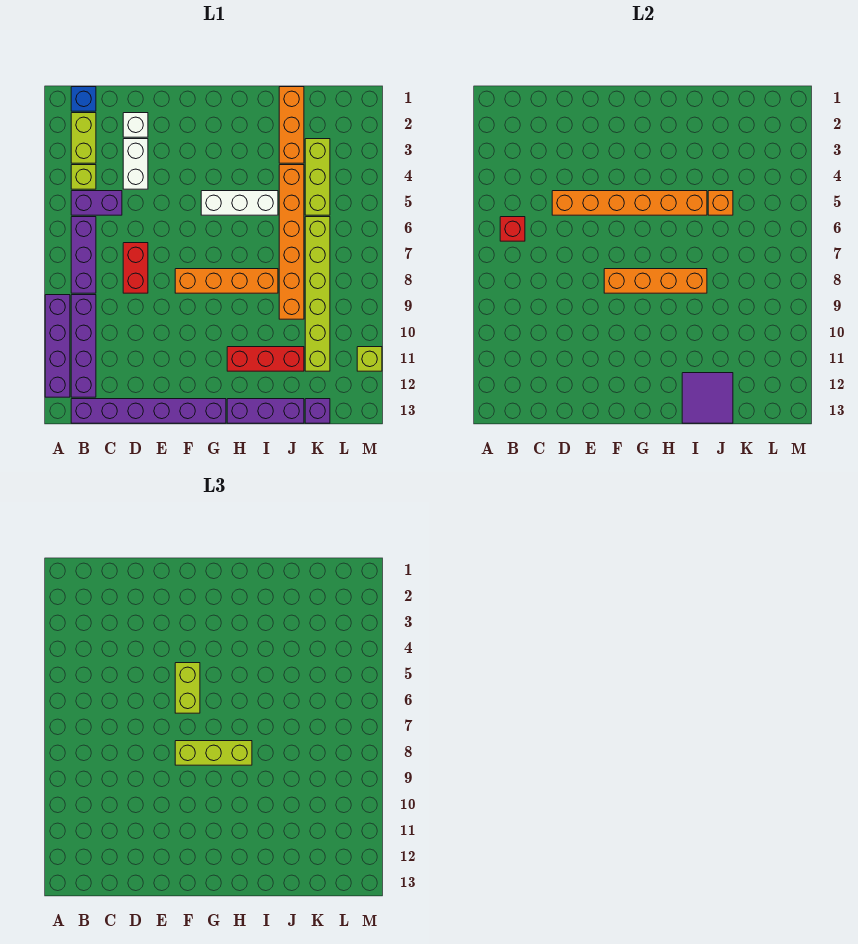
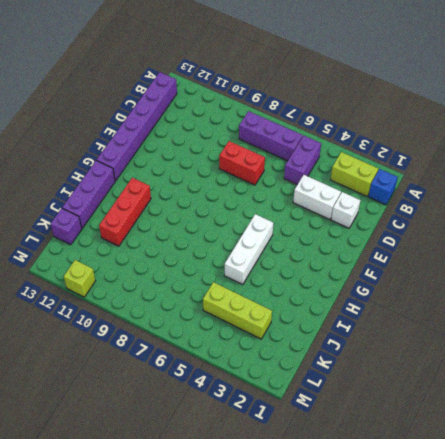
none -> purple brick A9:A12 level 1
none -> lime brick B4 level 1
none -> purple brick B9:B12 level 1

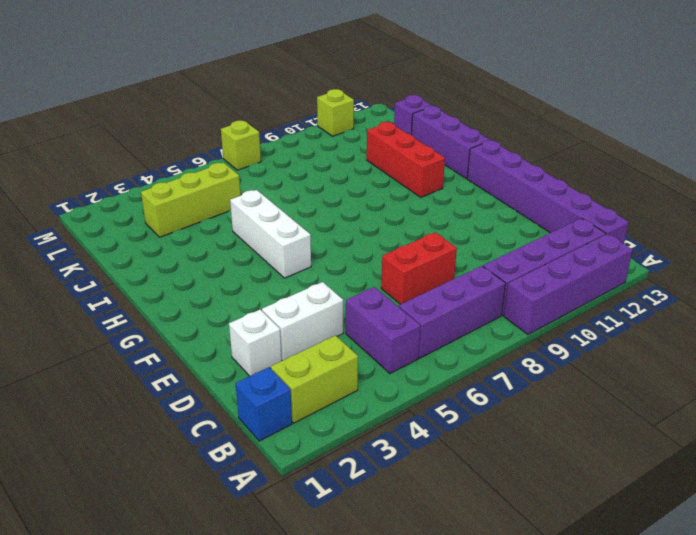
lime brick M7 level 1 -> lime brick B4 level 1
none -> orange brick F8:I8 level 1
none -> orange brick J1:J3 level 1
none -> orange brick J4:J9 level 1

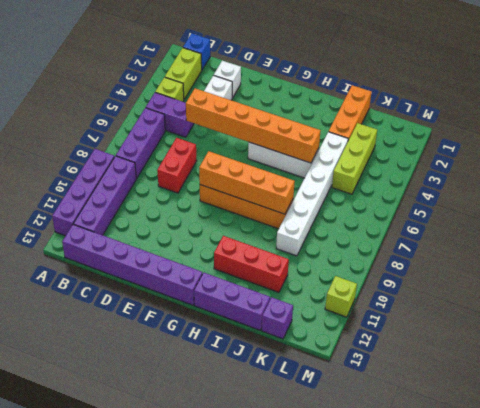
white brick J4:J9 level 1 -> orange brick J4:J9 level 1
none -> lime brick K6:K11 level 1
none -> red brick B6 level 2
none -> purple tile I12:J13 level 2

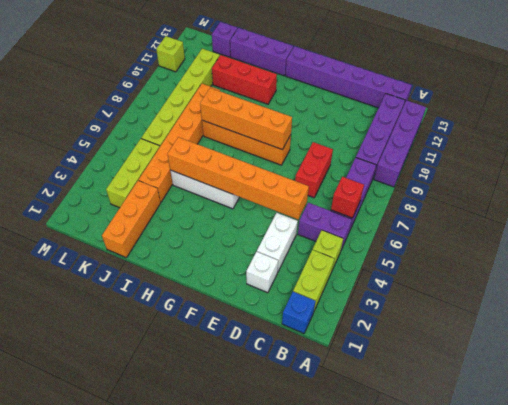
none -> purple tile I12:J13 level 2
none -> orange brick J5 level 2
none -> lime brick F5:F6 level 3

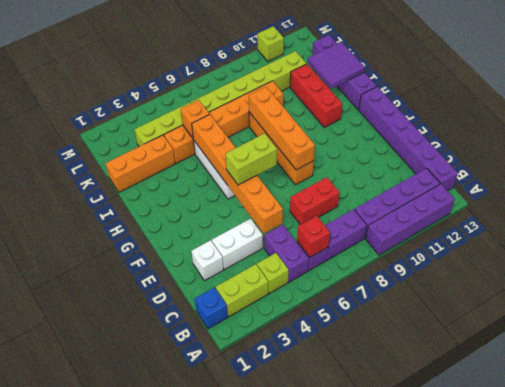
none -> lime brick F8:H8 level 3

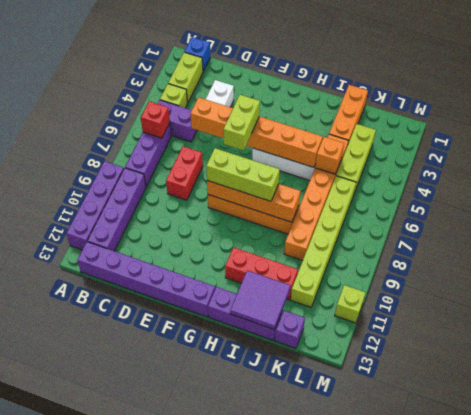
none -> white brick D2 level 1

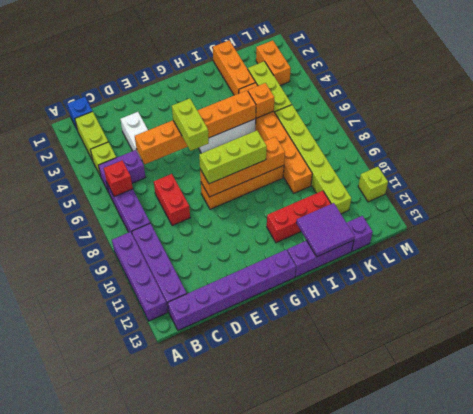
orange brick L2:L3 level 1 -> none
none -> white brick D2 level 1

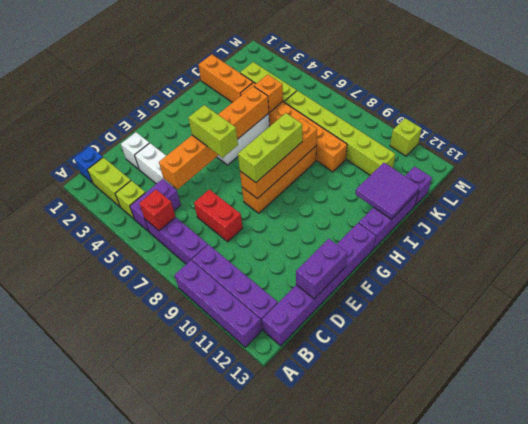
purple brick D13:E13 level 2 -> none
none -> red brick H11:J11 level 1

